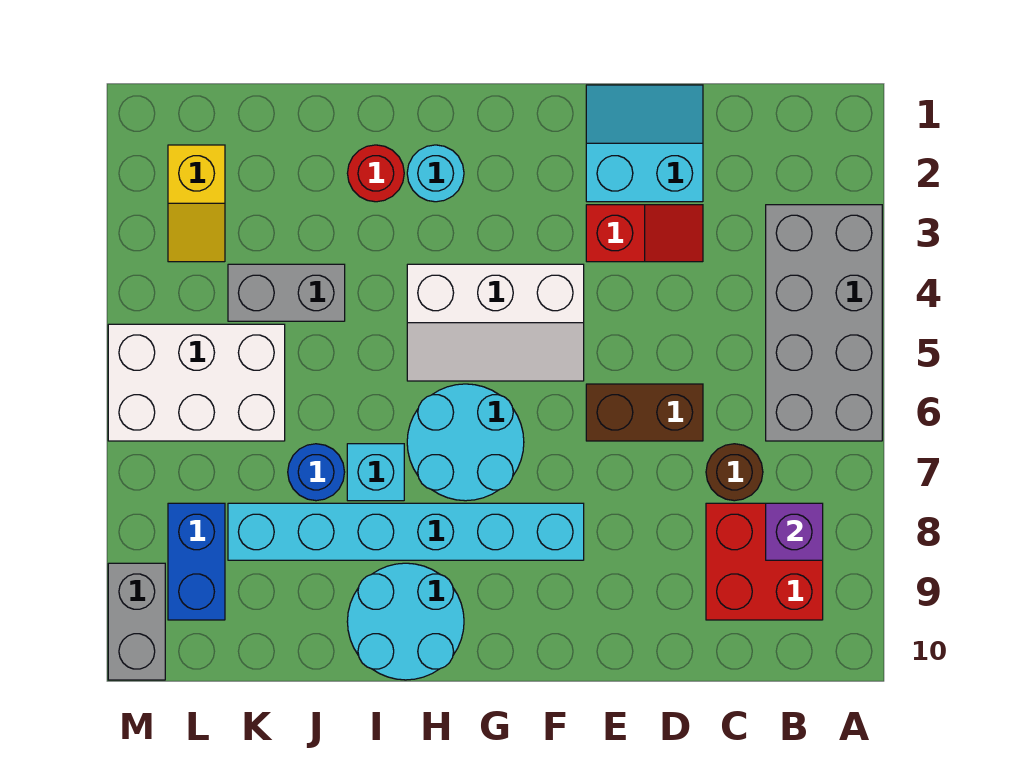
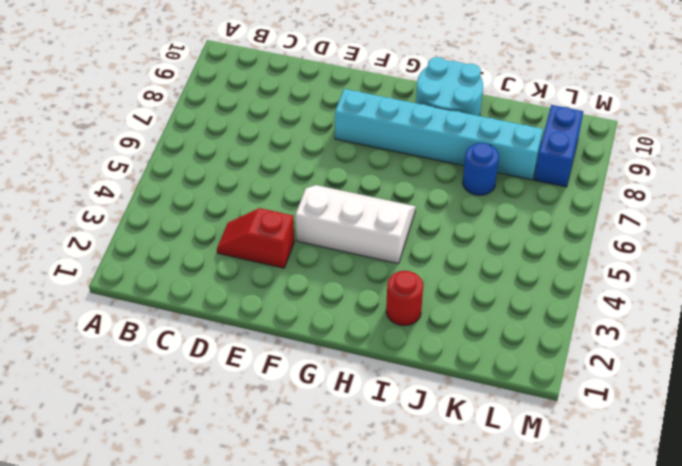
none -> grey brick A3:B6 level 1
none -> red brick B8:C9 level 1
none -> brown round brick C7 level 1

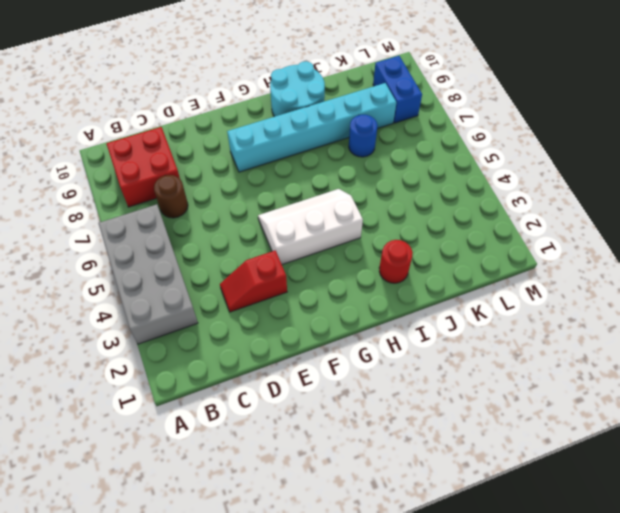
none -> cyan slope D1:E2 level 1 top 2
none -> brown brick D6:E6 level 1
none -> cyan round brick G6:H7 level 1

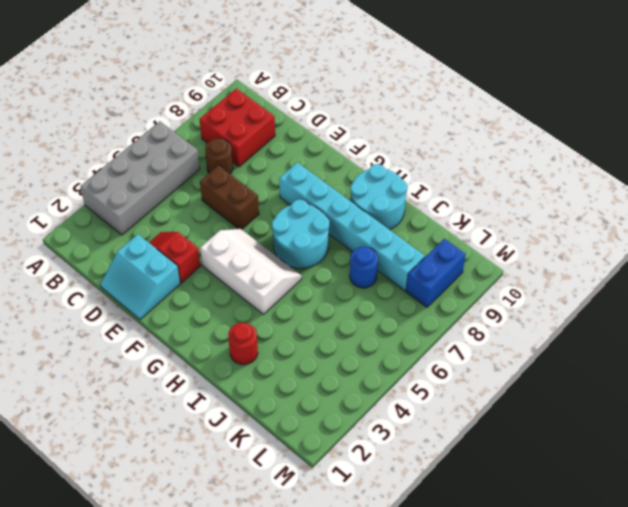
none -> cyan round brick H2 level 1
none -> cyan brick I7 level 1
none -> grey brick J4:K4 level 1

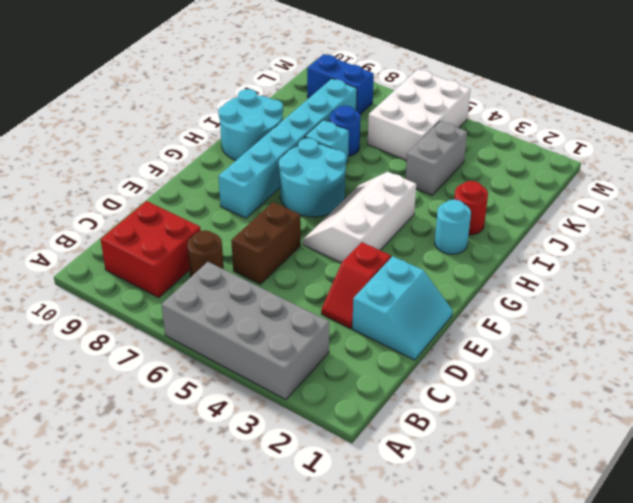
none -> yellow slope L2:L3 level 1 top 2
none -> grey brick M9:M10 level 1
none -> purple brick B8 level 2

